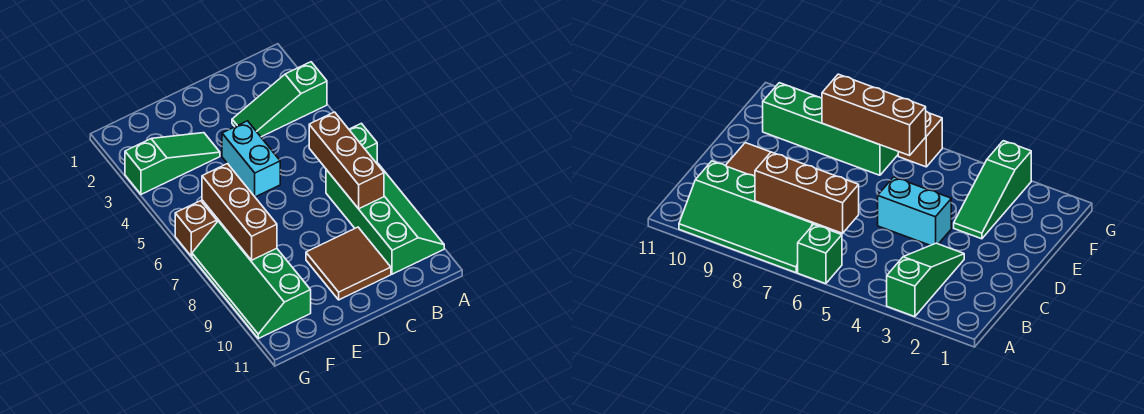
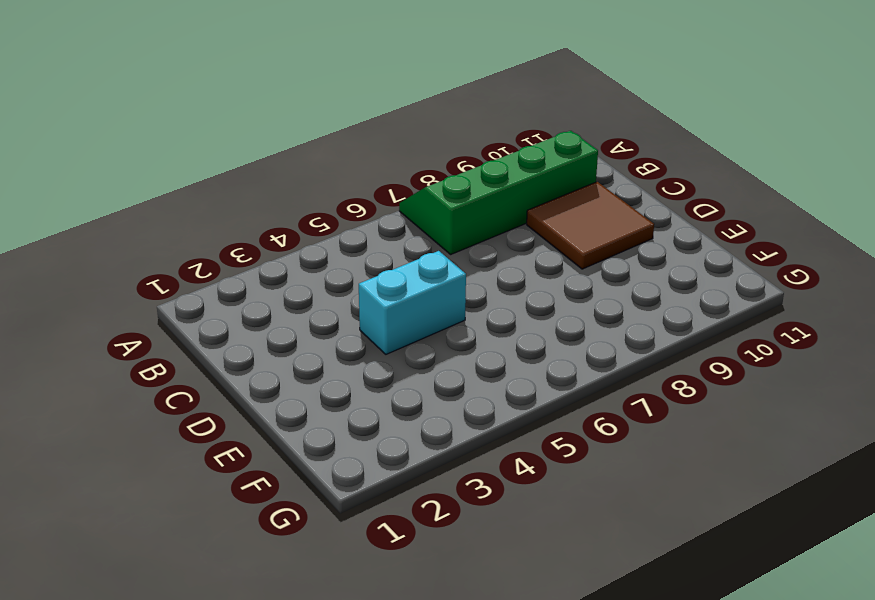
none -> green slope A3:C3 level 1 top A
none -> green brick A6 level 1

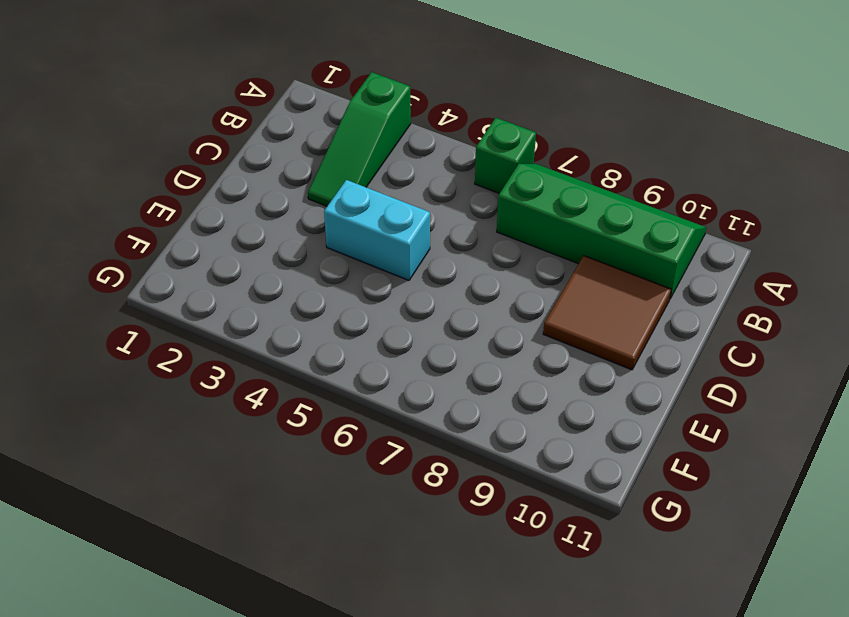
none -> green slope E3:G3 level 1 top G
none -> green slope F7:G10 level 1 top F

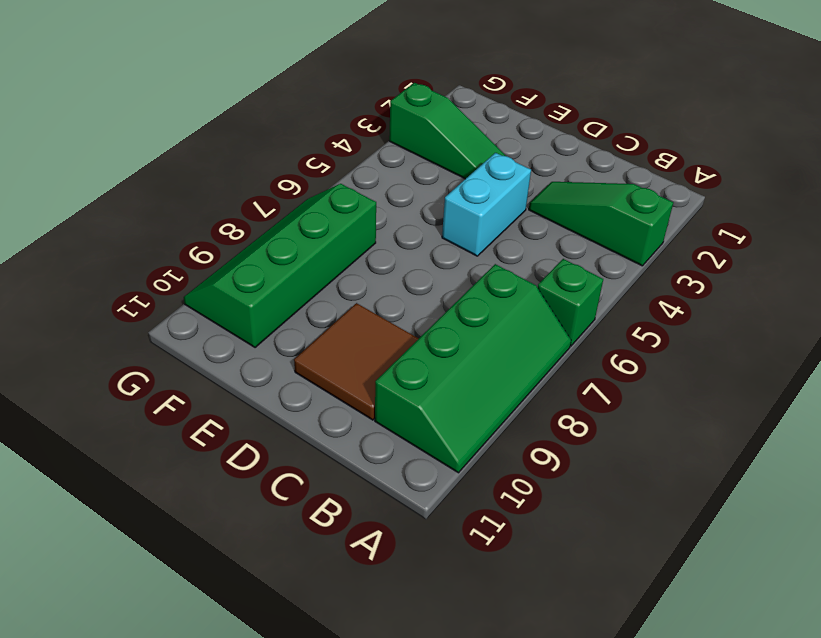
none -> brown brick G6 level 1
none -> brown brick B6:B8 level 2

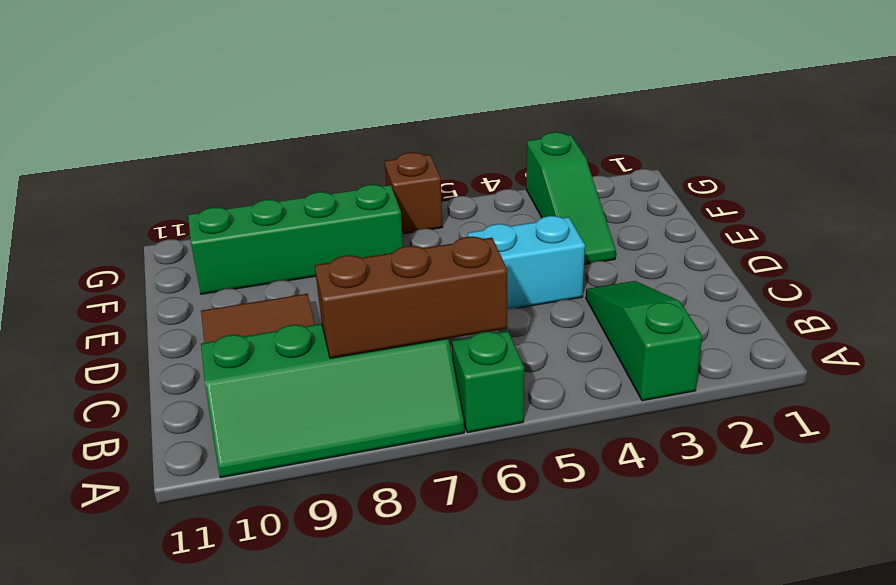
none -> brown brick F6:F8 level 2

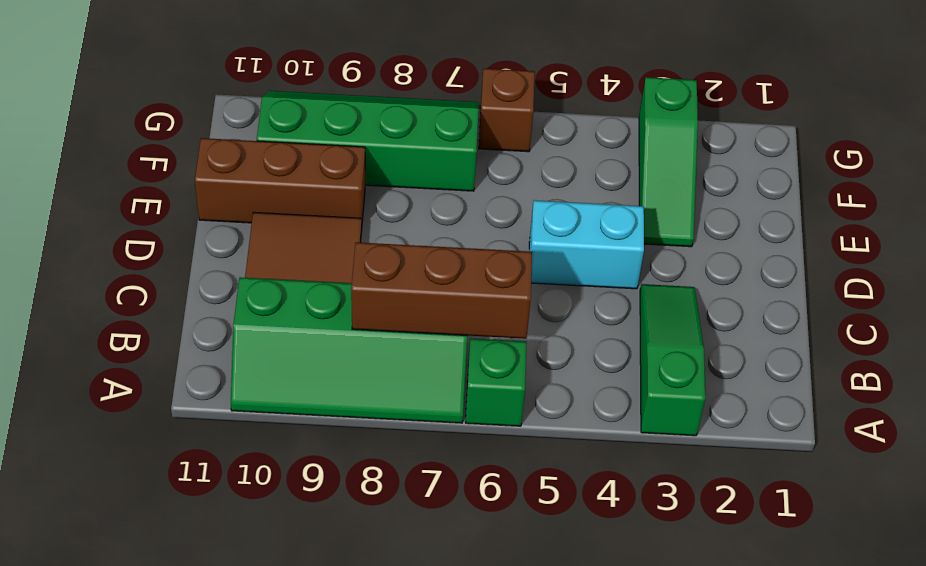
brown brick E9:E11 level 1 -> brown brick F6:F8 level 2

